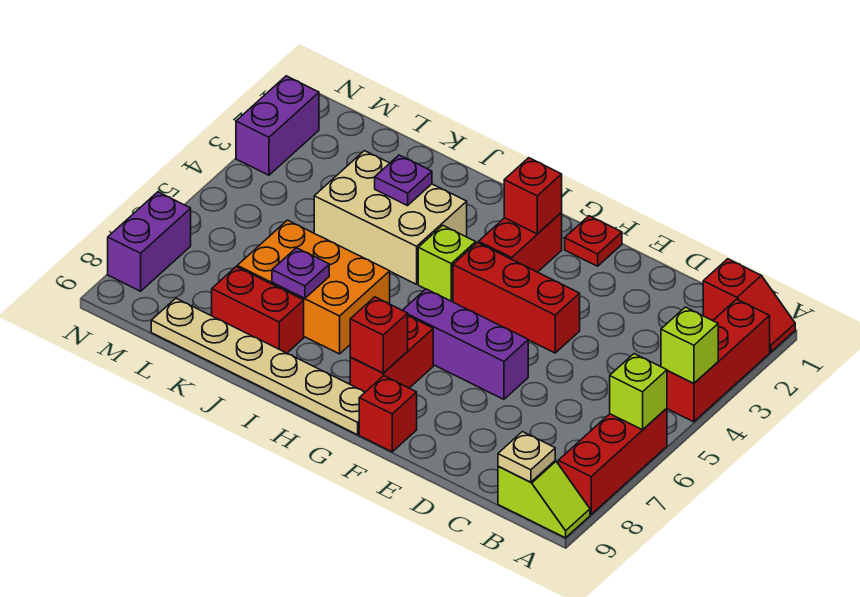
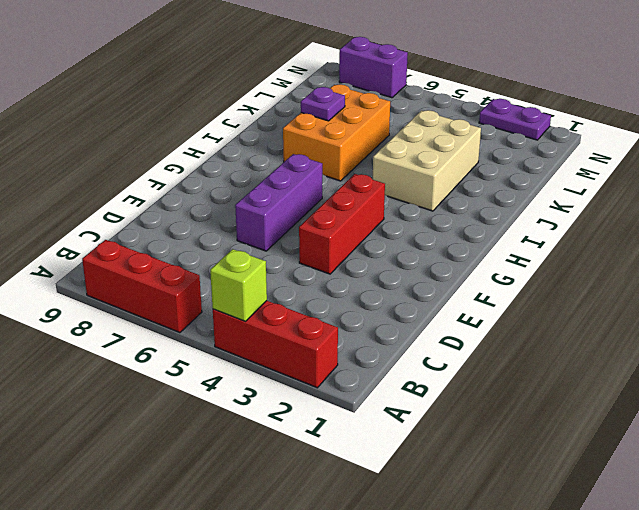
purple plate N2:N3 level 1 -> purple brick N2:N3 level 1
none -> red slope A1:B1 level 1 top B
none -> lime slope A9:B9 level 1 top B
none -> red plate F1 level 1

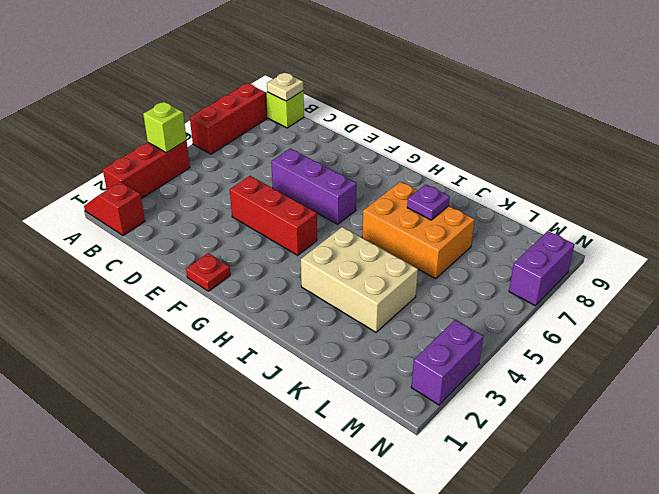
none -> red brick F9 level 1
none -> red brick G2:G3 level 1
none -> red brick G7:G8 level 1

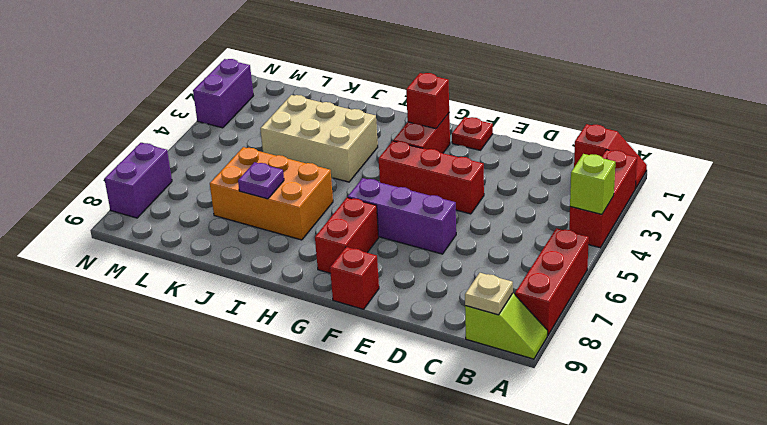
none -> tan plate G9:L9 level 1
none -> lime brick H4 level 1
none -> red brick J8:K8 level 1

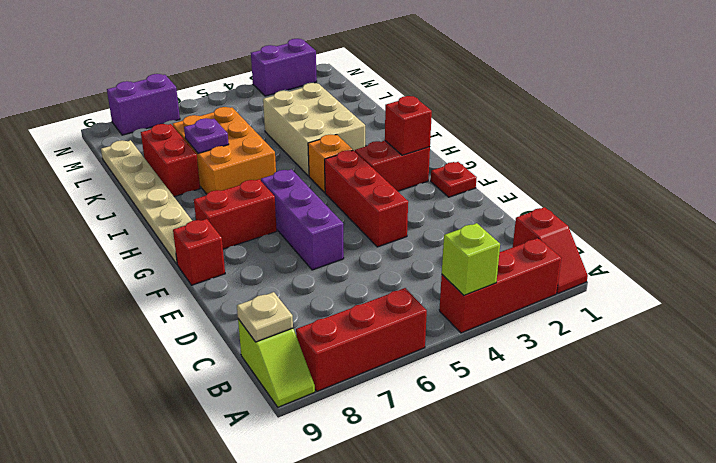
orange brick H4 level 1 -> lime brick H4 level 1
none -> lime brick A6 level 2
none -> red brick G8 level 2
none -> purple plate J3 level 2

